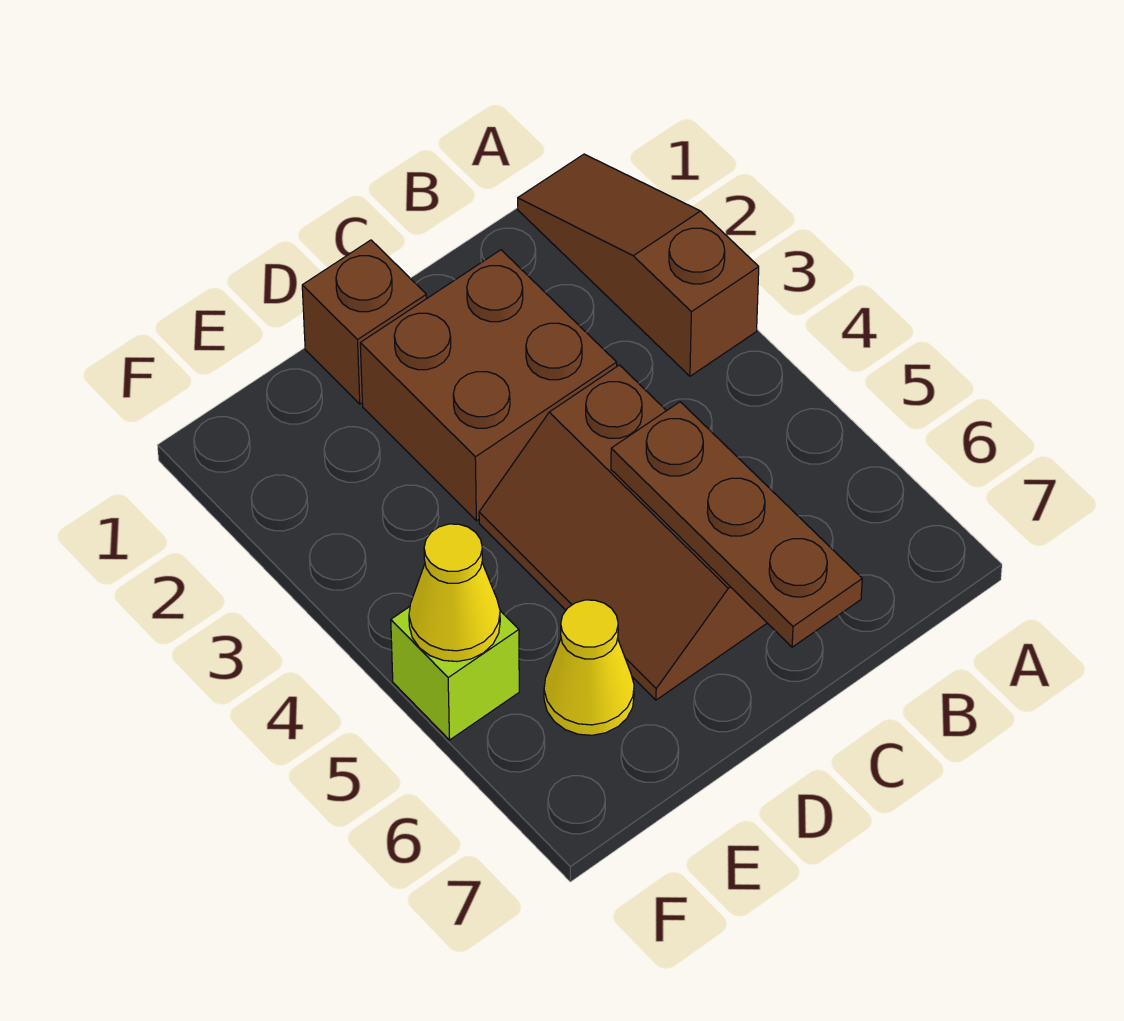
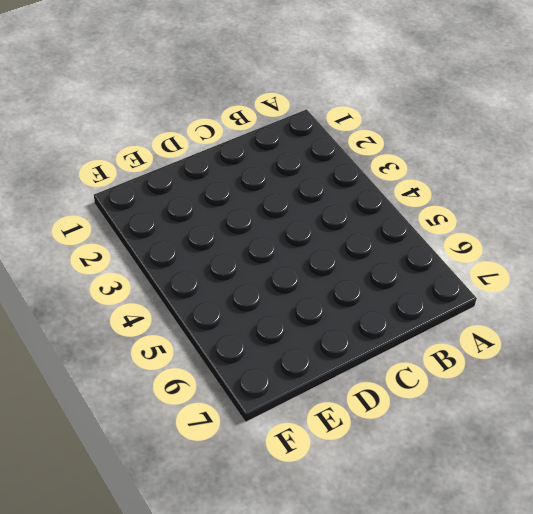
none -> brown slope A1:A3 level 1 top 3
none -> brown brick C2:D3 level 1

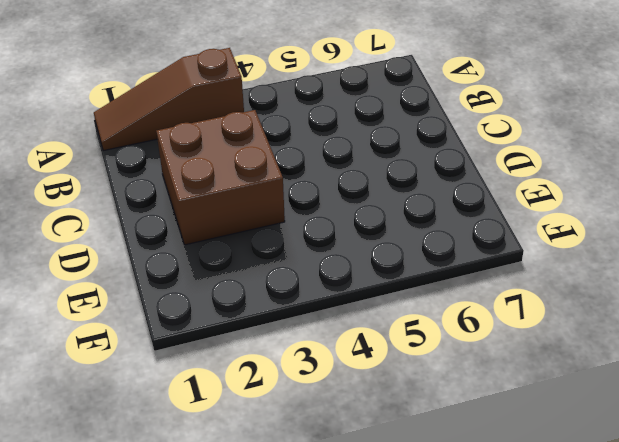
none -> brown slope C4:D6 level 1 top C
none -> brown brick D1 level 1

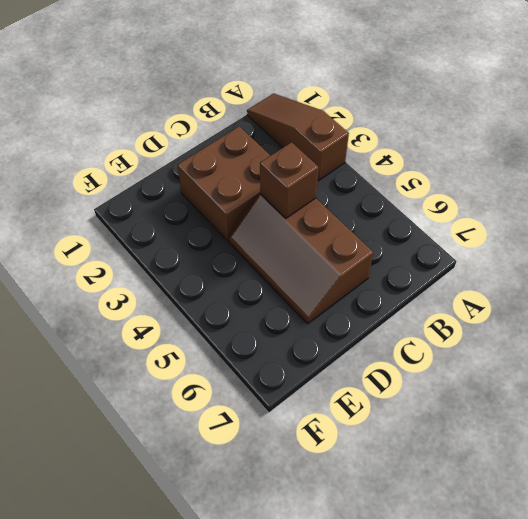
brown brick C4 level 2 -> brown brick D1 level 1
none -> yellow cone E6 level 1
none -> lime brick F5 level 1

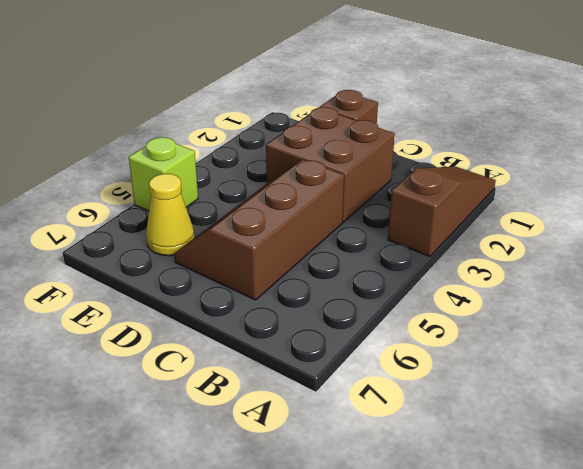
none -> brown plate C5:C7 level 2
none -> yellow cone F5 level 2

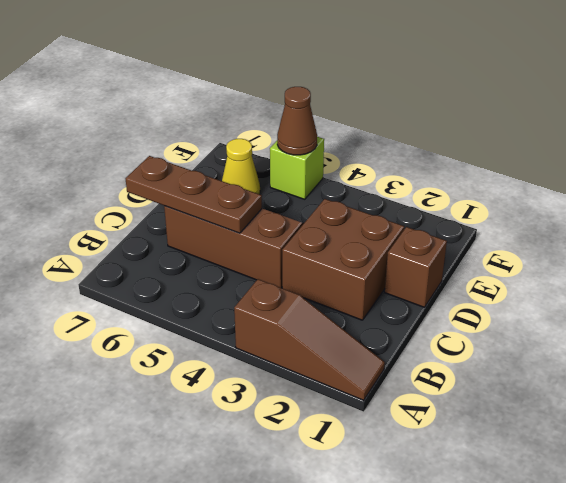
brown cone F5 level 2 -> yellow cone F5 level 2

